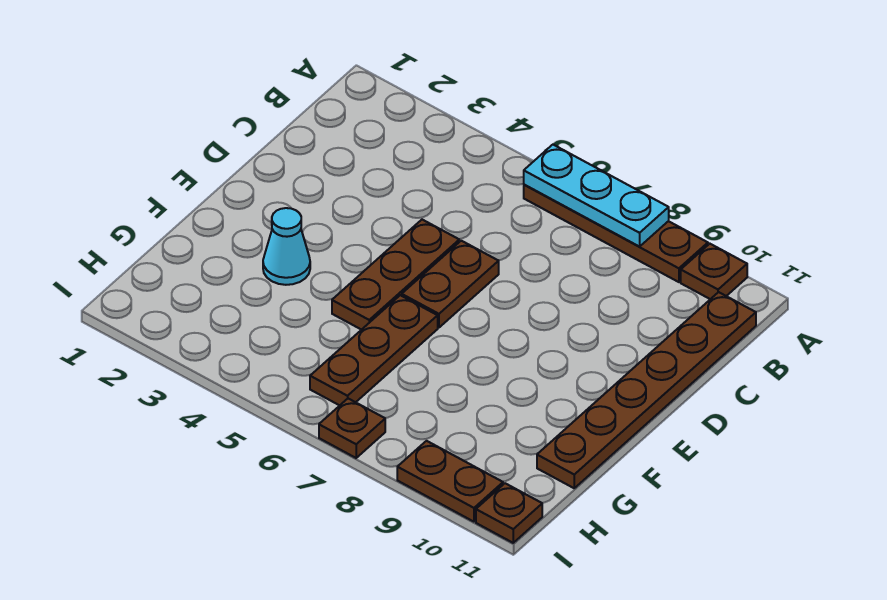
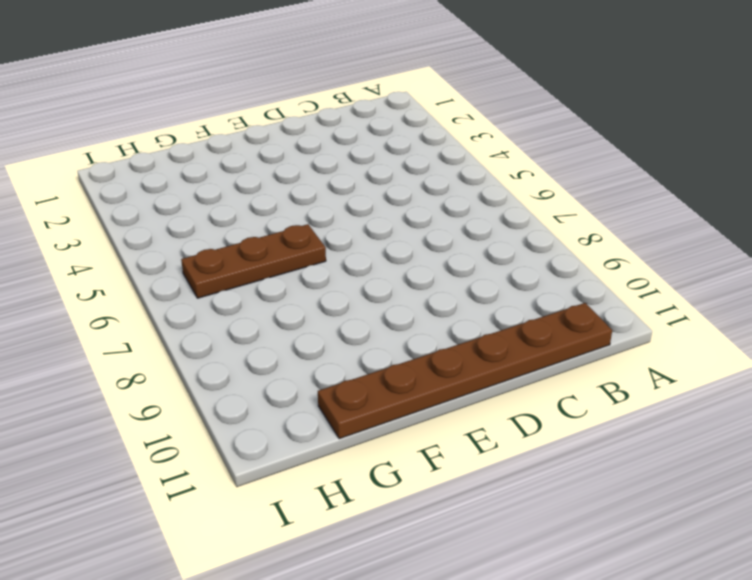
none -> brown plate A6:A9 level 1
none -> brown plate A10 level 1

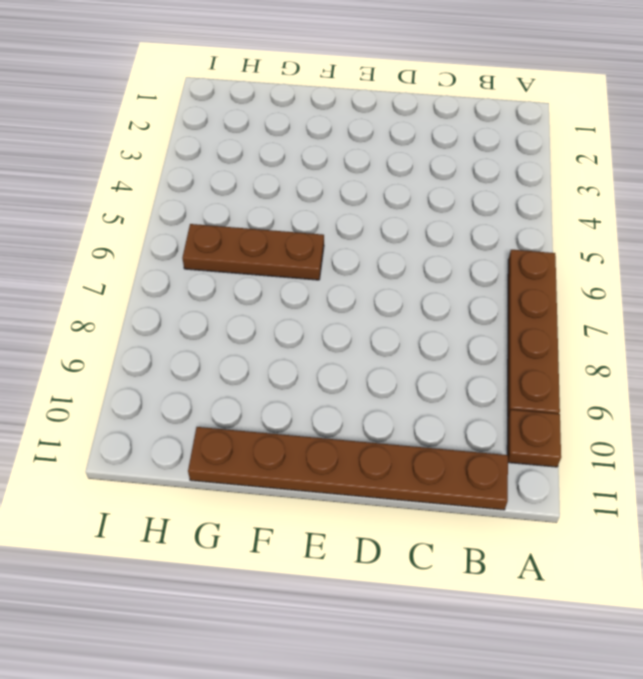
none -> brown plate D5:F5 level 1
none -> brown plate D6:E6 level 1

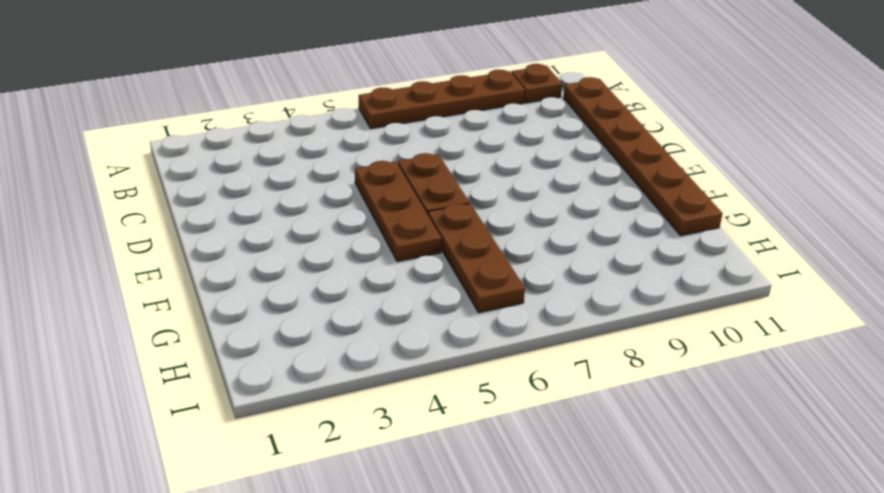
none -> cyan cone F3 level 1
none -> brown plate I7 level 1

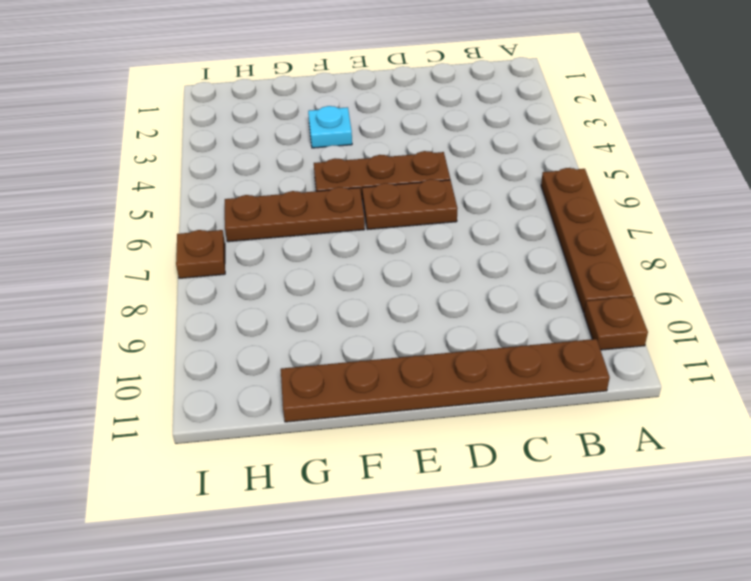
cyan plate F3 level 1 -> cyan cone F3 level 1
none -> brown plate I9:I10 level 1
none -> brown plate I11 level 1

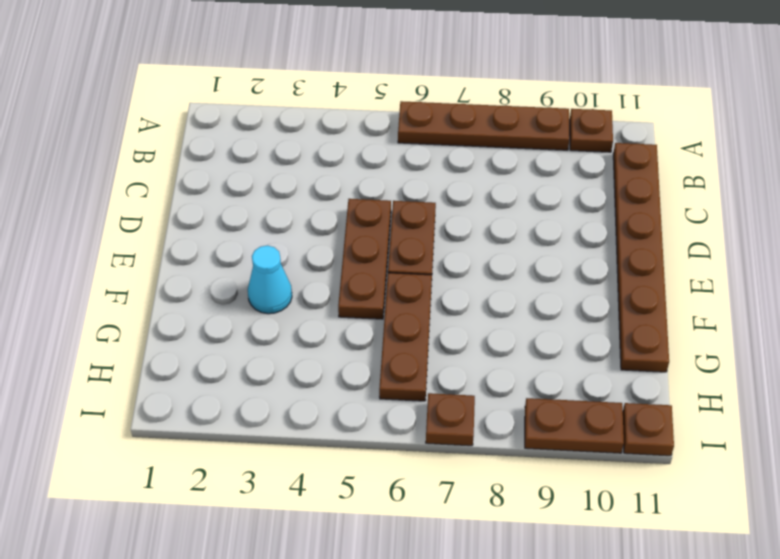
none -> cyan plate A6:A8 level 2

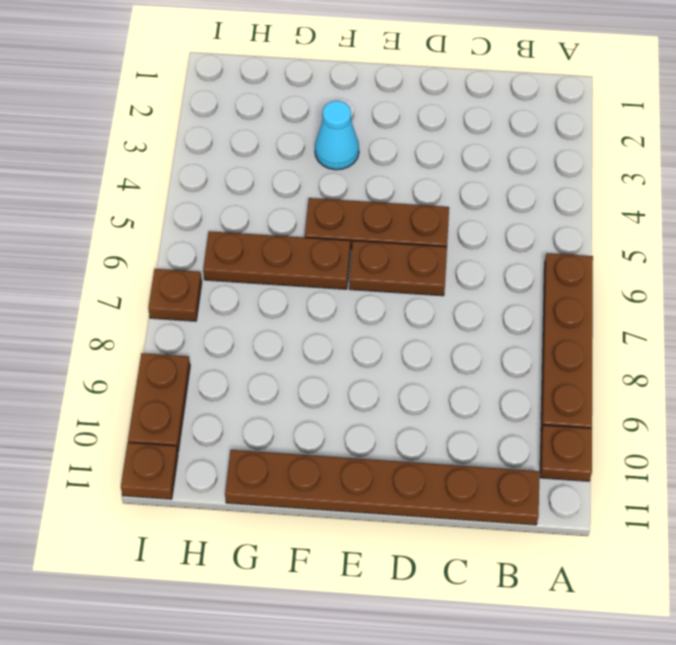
none -> cyan plate A6:A8 level 2

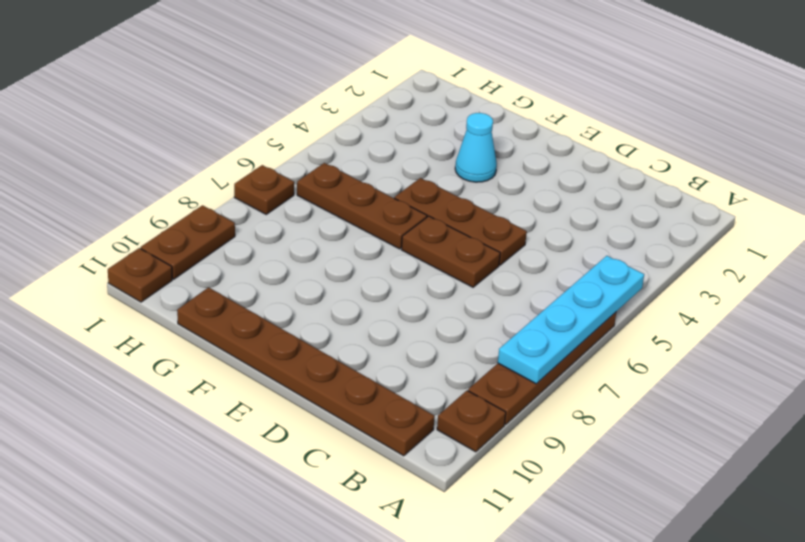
cyan plate A5:A8 level 2 -> cyan plate A6:A8 level 2

